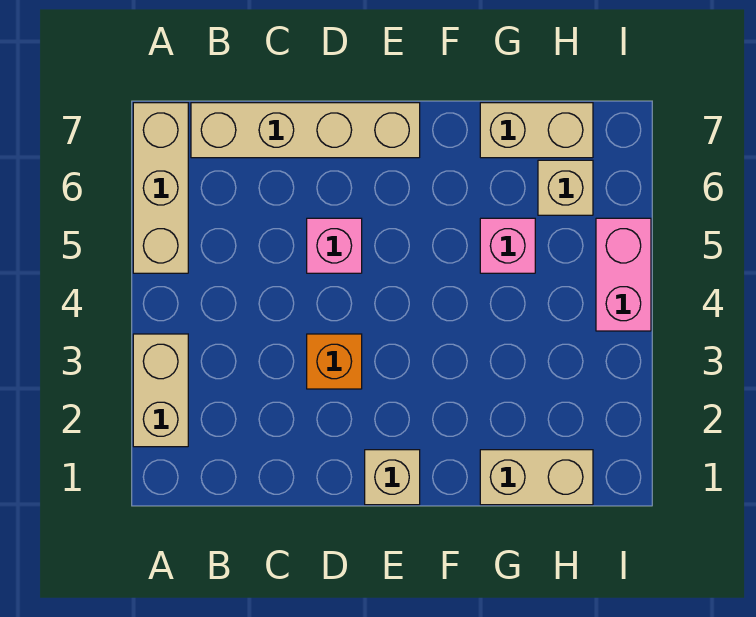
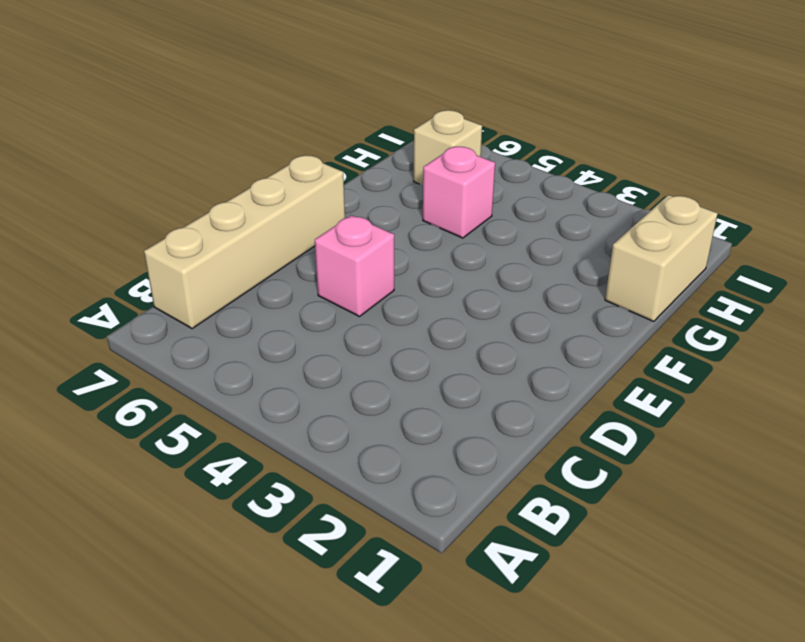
none -> tan brick A2:A3 level 1
none -> tan brick A5:A7 level 1

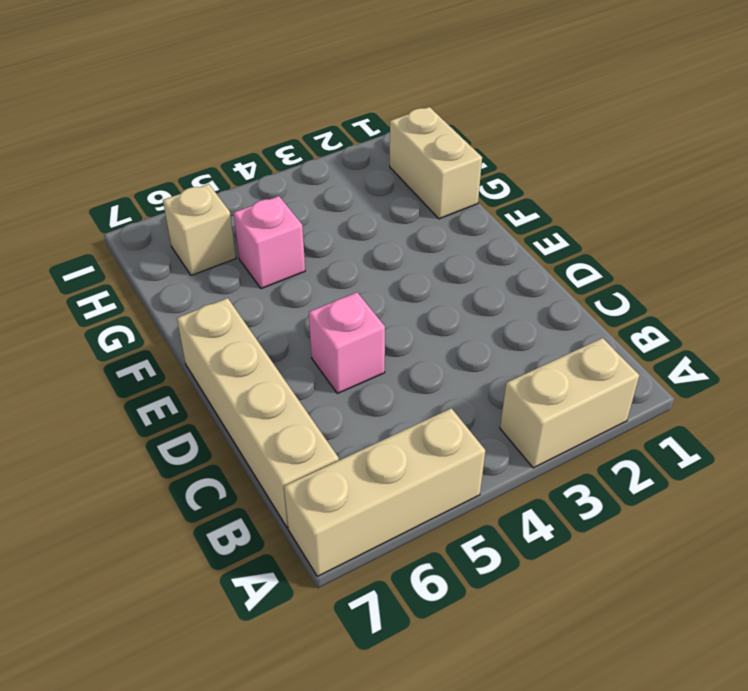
none -> orange brick D3 level 1
none -> tan brick E1 level 1

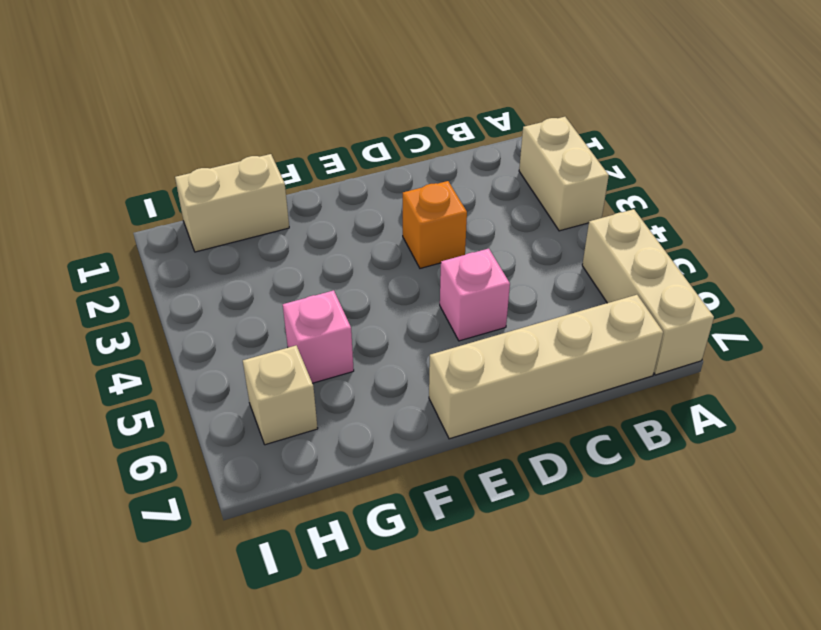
none -> tan brick E1 level 1
none -> tan brick G7:H7 level 1

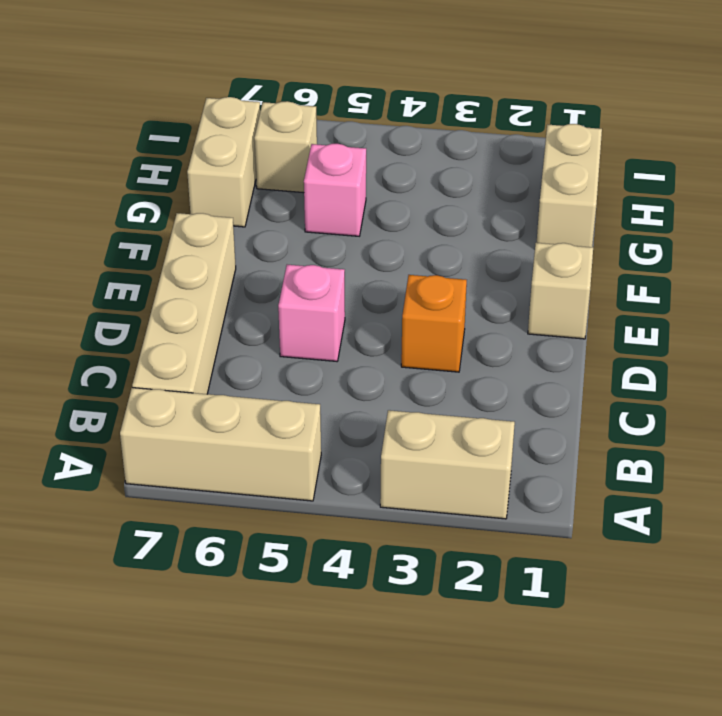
none -> pink brick I4:I5 level 1

